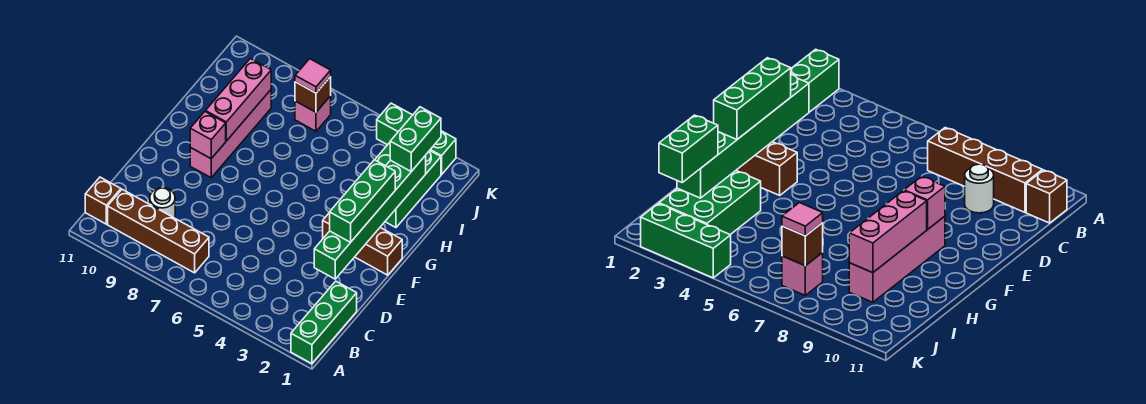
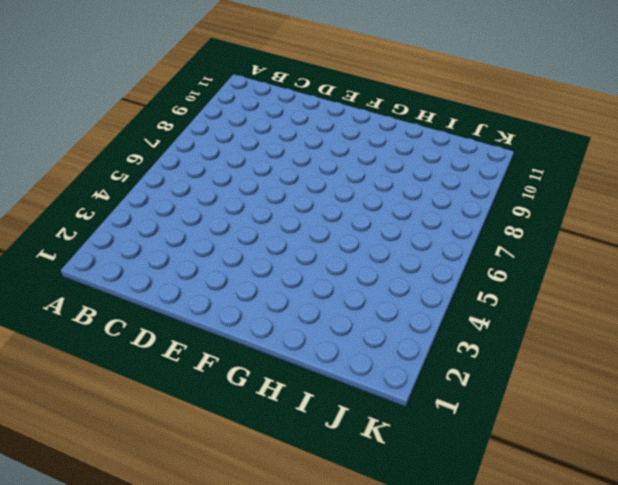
none -> green brick A1:C1 level 1
none -> brown brick B7:B10 level 1
none -> brown brick B11 level 1

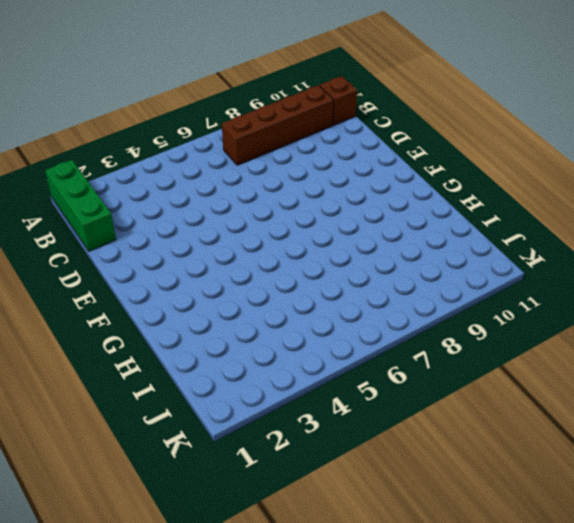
none -> white round brick C9 level 1
none -> brown brick F1:F3 level 1
none -> pink brick F9:I9 level 1

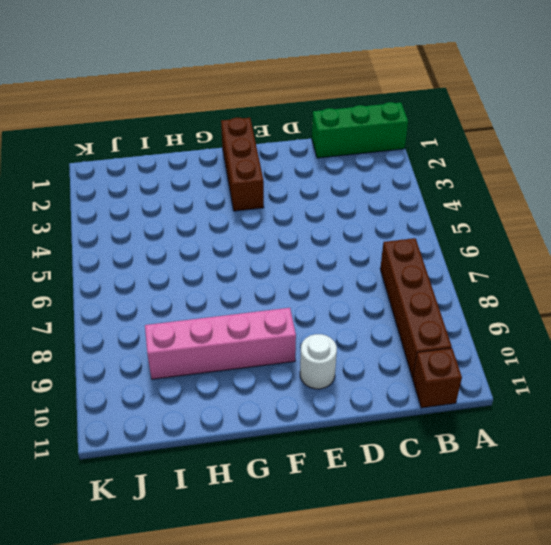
white round brick E10 level 1 -> white round brick C9 level 1
none -> green brick H2:J3 level 1
none -> pink brick J7 level 1
none -> green brick K2:K4 level 1

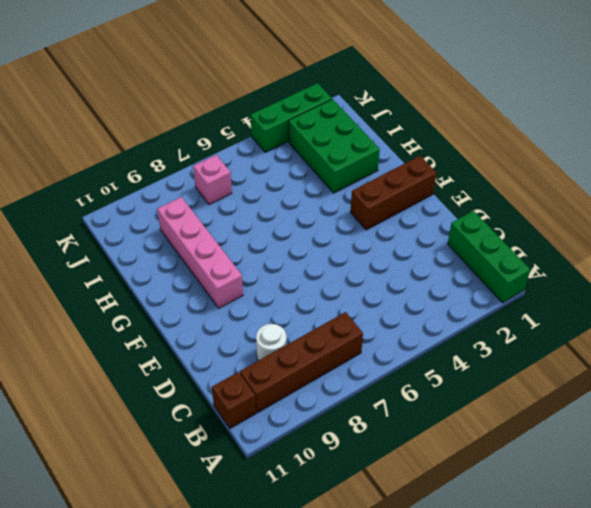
none -> green brick D2:I2 level 2
none -> pink brick F9 level 2
none -> pink brick G9:I9 level 2

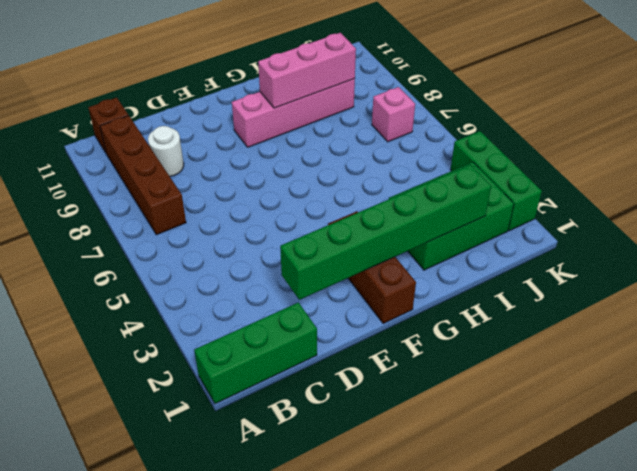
none -> pink brick F9 level 2
none -> brown brick J7 level 2
none -> green brick E2:G2 level 3

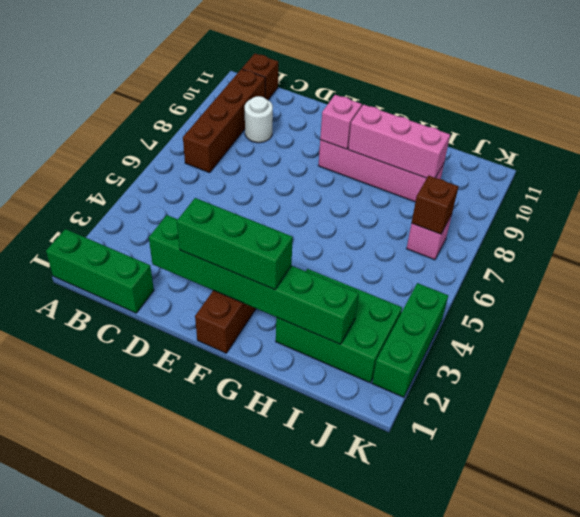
none -> green brick I2:J2 level 3
none -> pink tile J7 level 3

